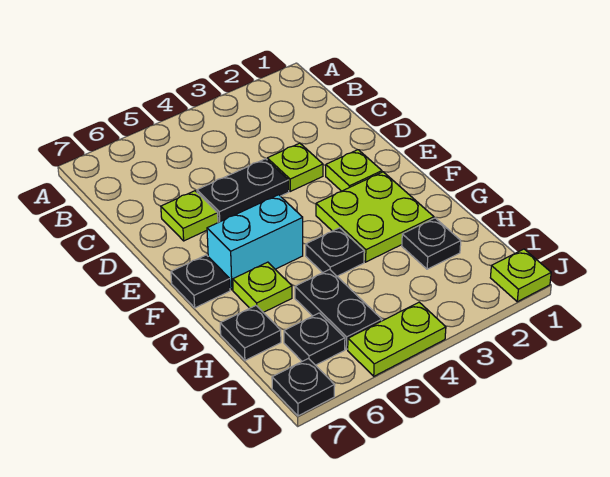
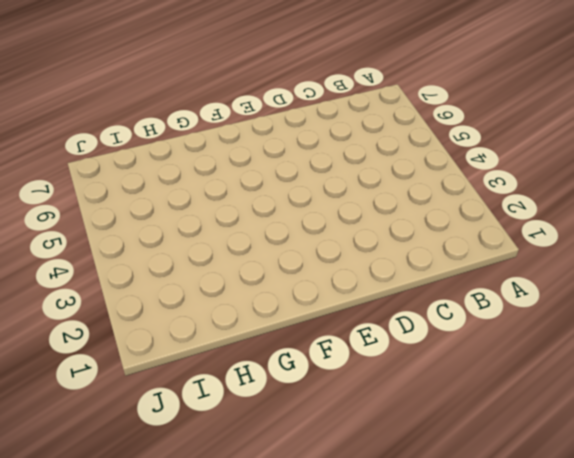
none -> lime plate D3 level 1
none -> black plate D4:D5 level 1
none -> lime plate D6 level 1

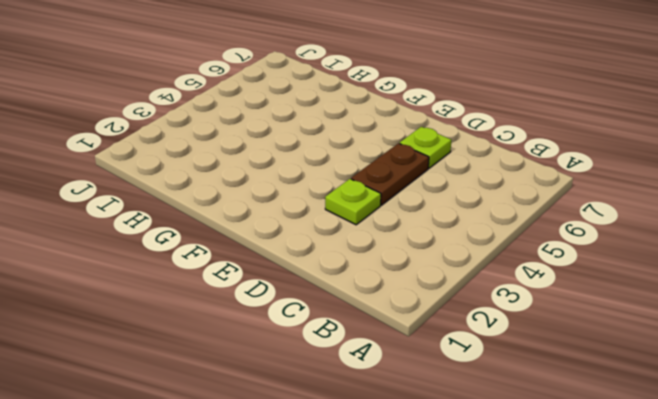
brown plate D4:D5 level 1 -> black plate D4:D5 level 1
none -> lime plate E2 level 1
none -> lime plate F2:G3 level 1
none -> cyan brick F5:F6 level 1

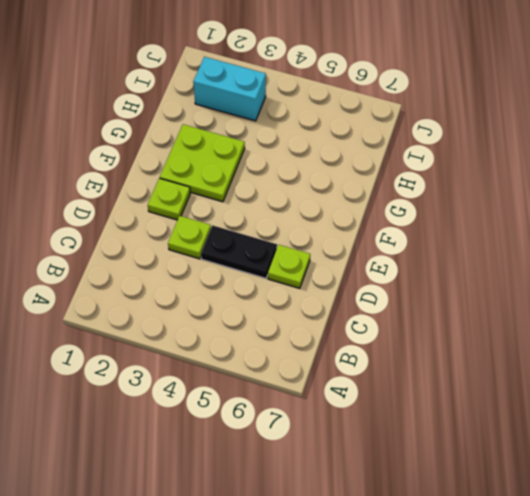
cyan brick I2:I3 level 1 -> cyan brick F5:F6 level 1
none -> black plate F7 level 1
none -> black plate G4 level 1
none -> lime plate G6 level 1

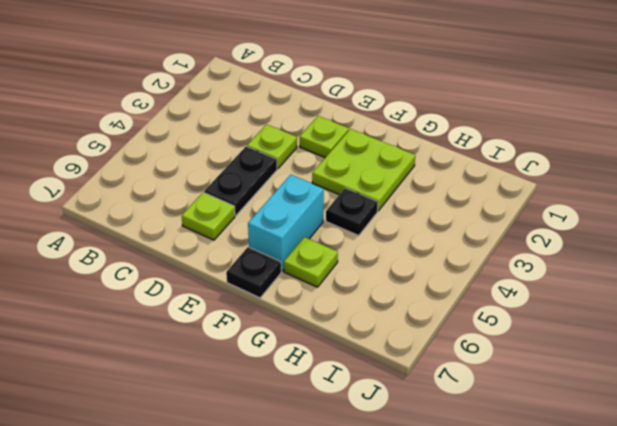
none -> black plate H2 level 1
none -> black plate H5:I5 level 1
none -> black plate H7 level 1

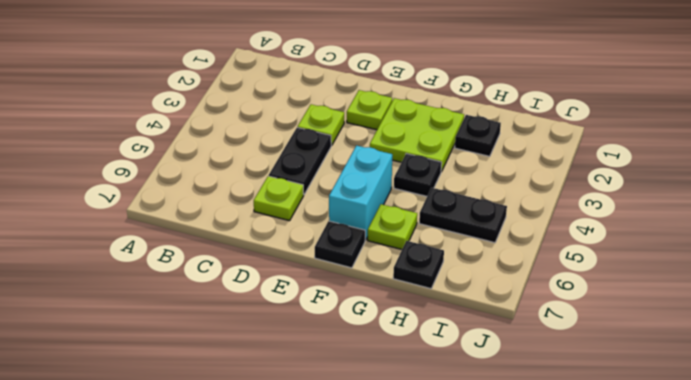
none -> black plate I6 level 1
none -> lime plate J1 level 1
none -> lime plate J4:J5 level 1

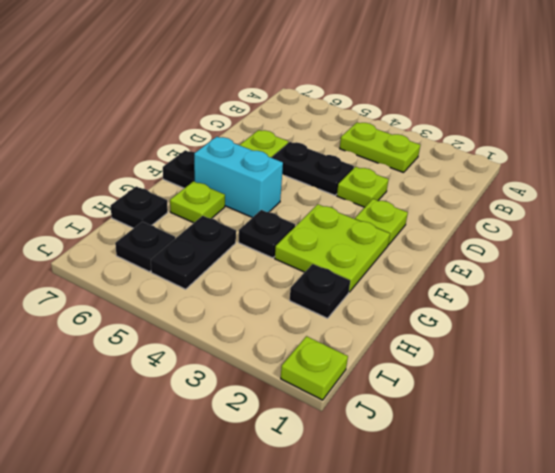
lime plate B3:B4 level 1 -> lime plate J4:J5 level 1
none -> black plate J7 level 1

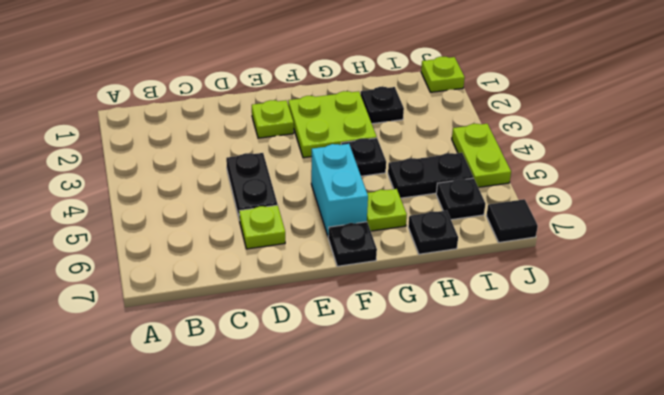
black tile J7 level 1 -> black plate J7 level 1
none -> lime plate D3 level 1

